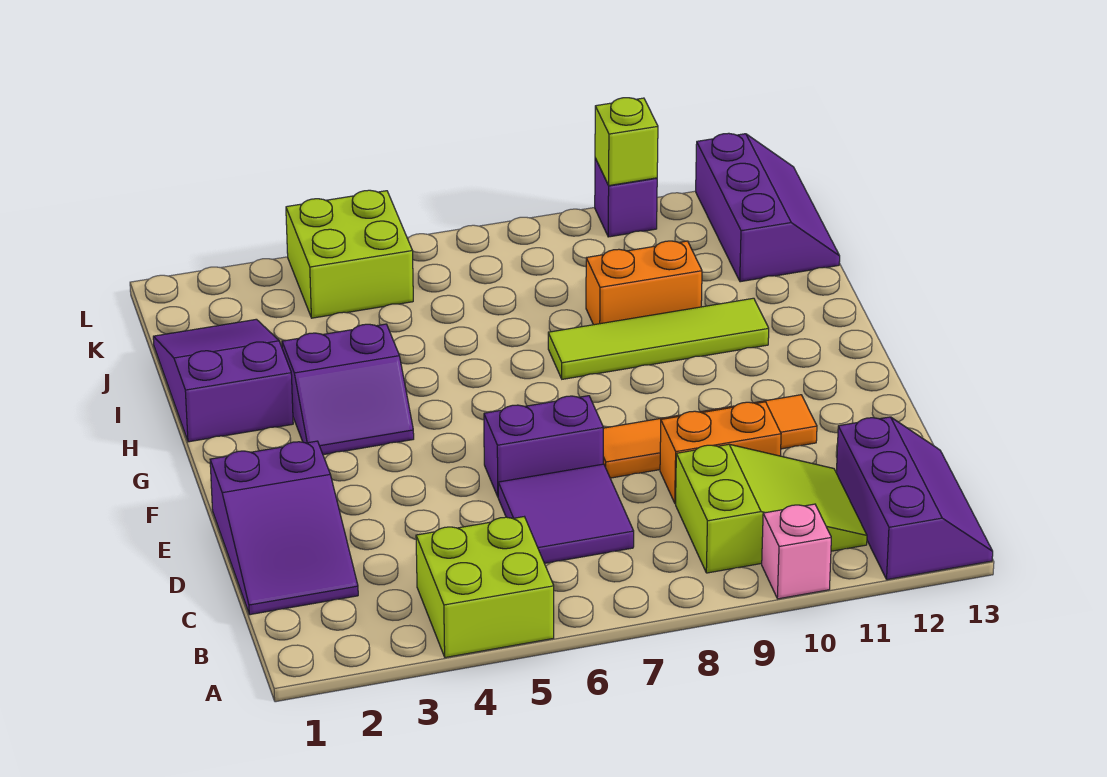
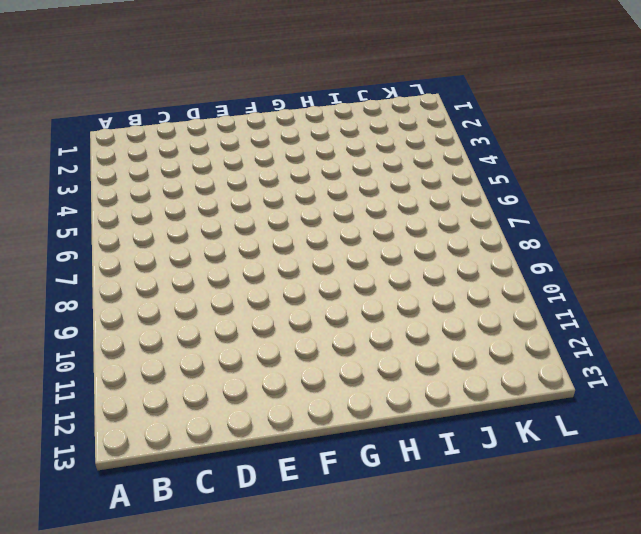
none -> lime brick A4:B5 level 1
none -> pink brick A10 level 1
none -> purple slope A12:C13 level 1 top 12

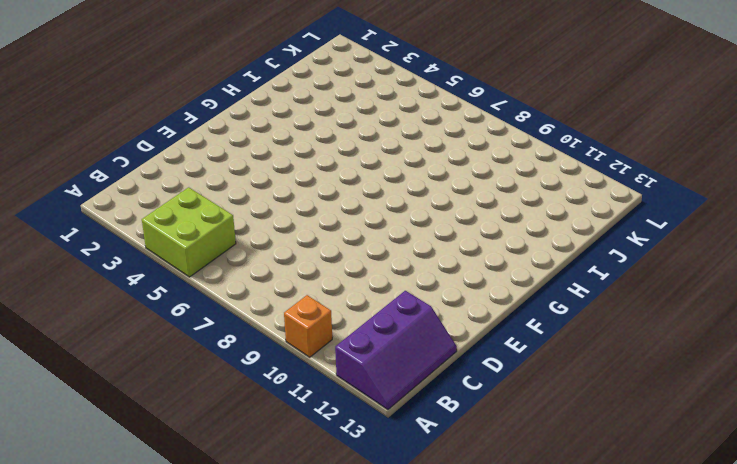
orange brick A10 level 1 -> pink brick A10 level 1
none -> lime slope B9:C11 level 1 top 9
none -> purple slope C1:E2 level 1 top E
none -> purple tile C6:D7 level 1

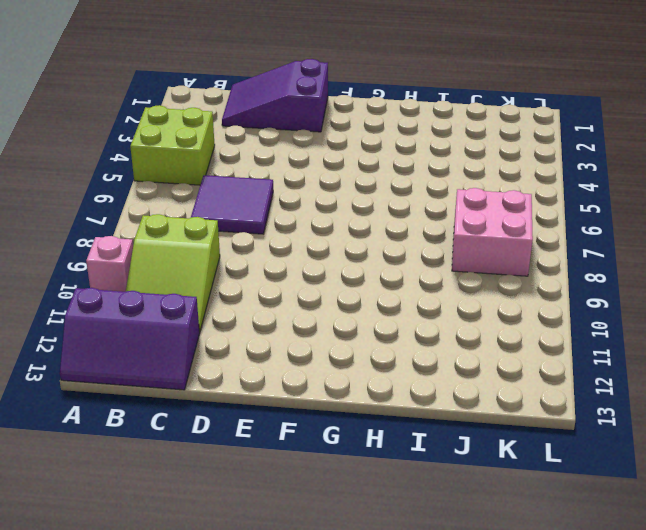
pink brick J7:K8 level 1 -> none
none -> orange brick D9:D10 level 1
none -> purple brick E6:E7 level 1
none -> orange tile E8:E11 level 1

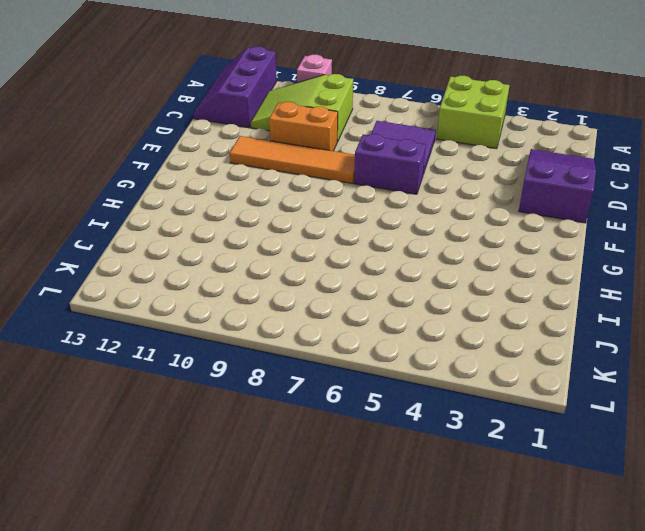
none -> purple slope G3:H4 level 1 top H
none -> purple slope H1:J2 level 1 top H
none -> lime tile H8:H11 level 1

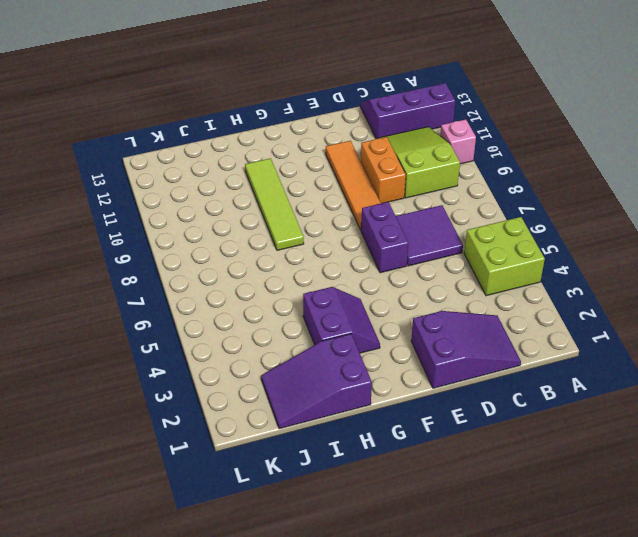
none -> orange brick I9:I10 level 1
none -> purple slope J12:L13 level 1 top 12
none -> lime brick K4:L5 level 1

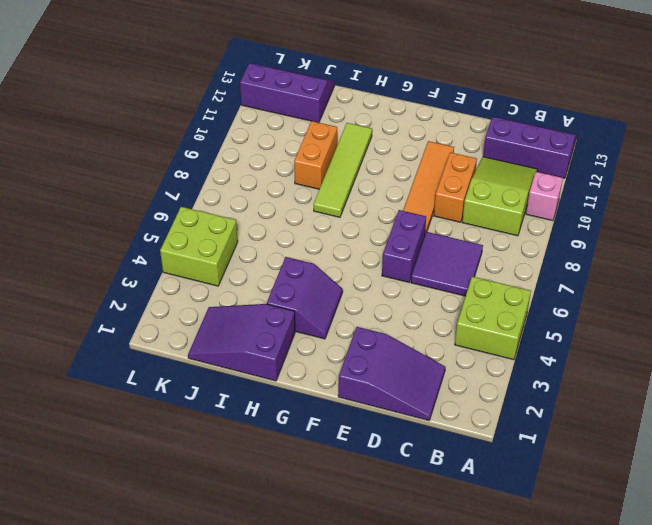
none -> purple brick L10 level 1
none -> lime brick L10 level 2

